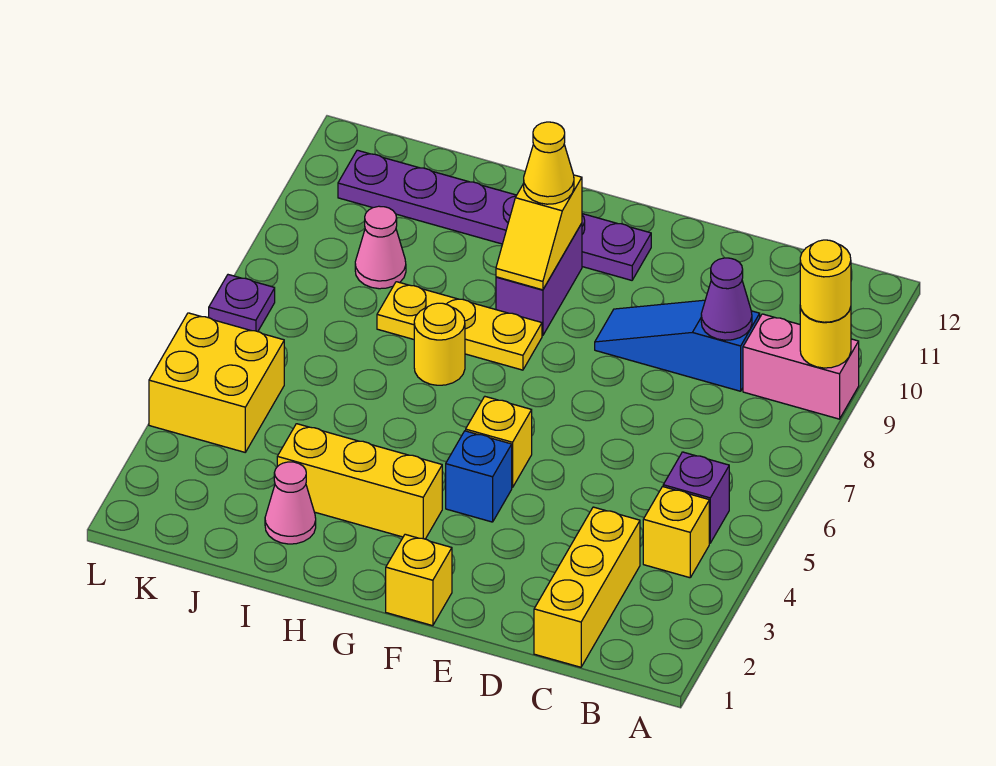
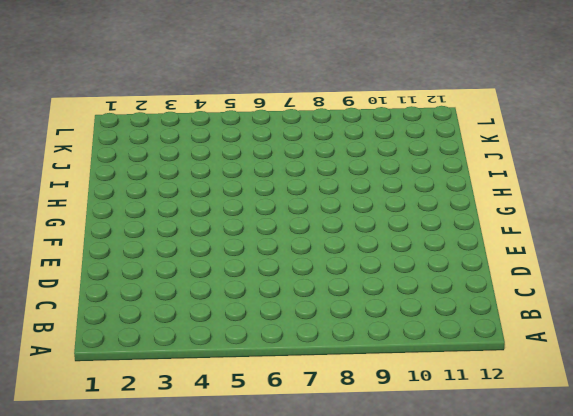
none -> pink brick A9:B9 level 1
none -> yellow brick B4 level 1
none -> purple brick B5 level 1

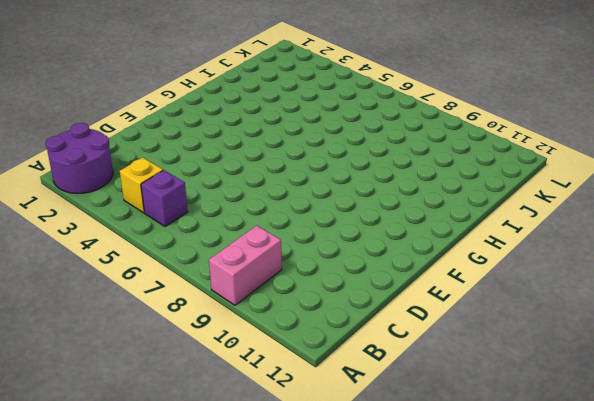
purple round brick A1:B2 level 1 -> none
none -> yellow brick C1:C3 level 1
none -> blue slope C9:E9 level 1 top C
none -> yellow brick F1 level 1

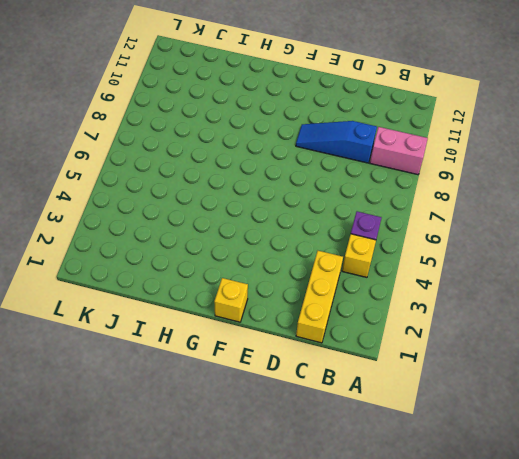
none -> blue brick F4 level 1
none -> yellow brick F5 level 1
none -> purple plate F11:K11 level 1

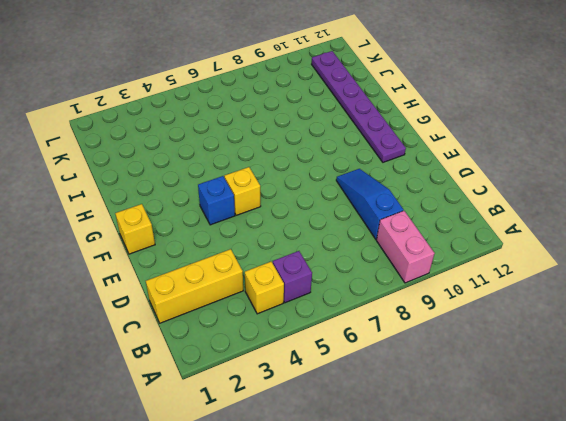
none -> yellow brick G3:I3 level 1
none -> yellow plate G8:I8 level 1
none -> purple brick G9:G10 level 1

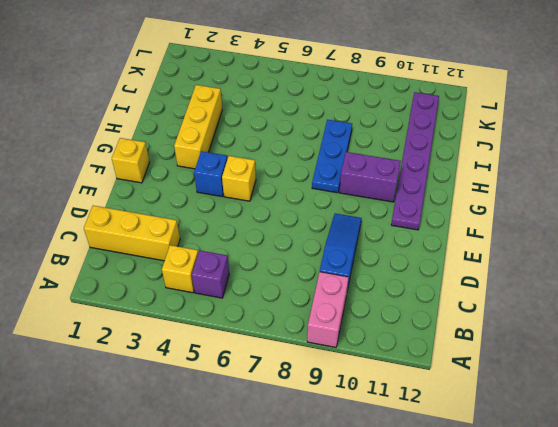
blue plate G8:I8 level 1 -> yellow plate G8:I8 level 1
none -> yellow round brick H7 level 1
none -> pink cone I2 level 1
none -> pink cone J9 level 1

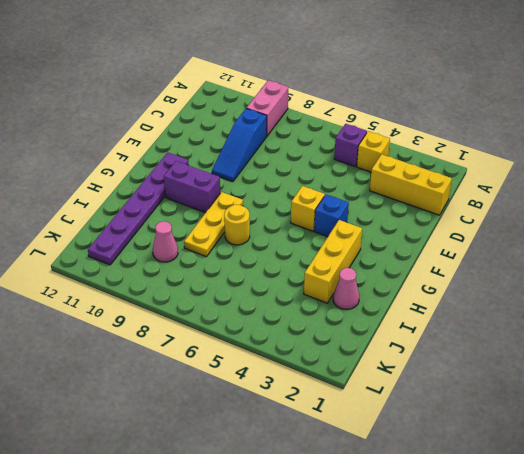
none -> yellow brick F1 level 1
none -> yellow brick K4:L5 level 1
none -> purple plate L7 level 1

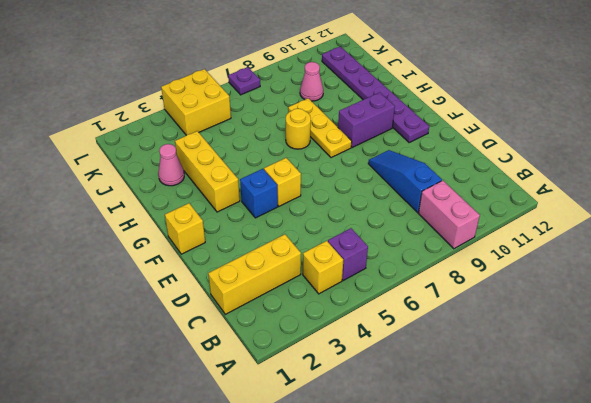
none -> yellow round brick A9 level 2
none -> purple cone C9 level 2
none -> yellow slope G9:G10 level 2 top 10

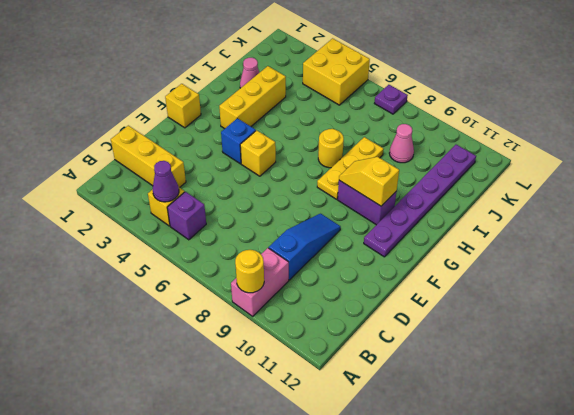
purple cone B4 level 2 -> purple cone C9 level 2
none -> yellow round brick A9 level 3
none -> yellow cone G10 level 3

